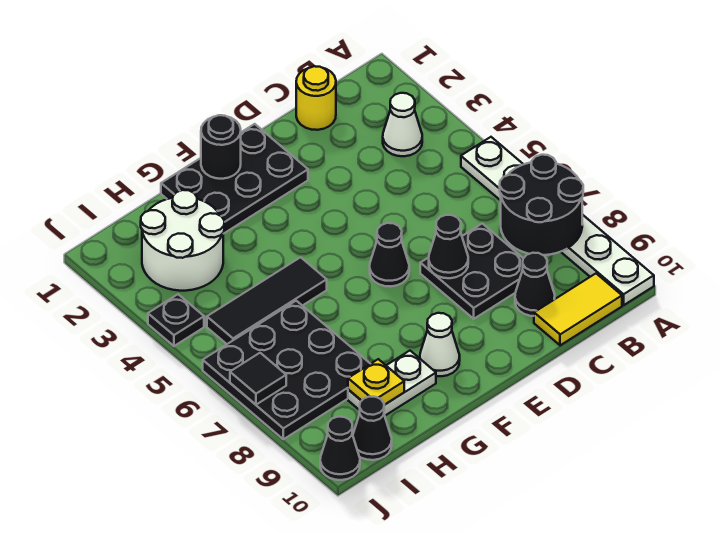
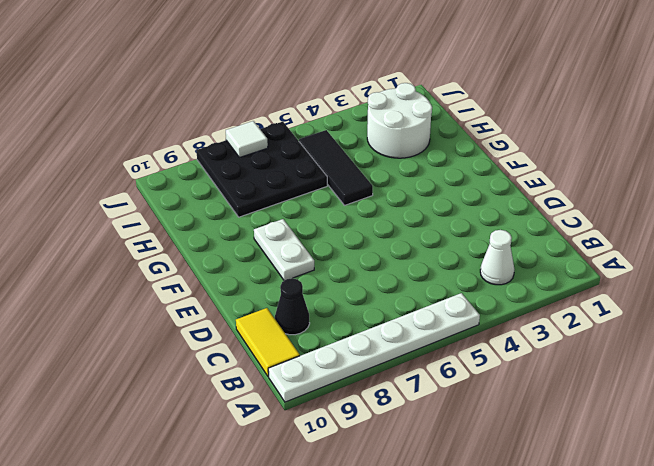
white plate E8:F8 level 1 -> white plate G9:H9 level 1
white tile J7 level 2 -> black tile J7 level 2
none -> yellow round brick C1 level 1
none -> black plate C7:D8 level 1
none -> black plate E1:G2 level 1

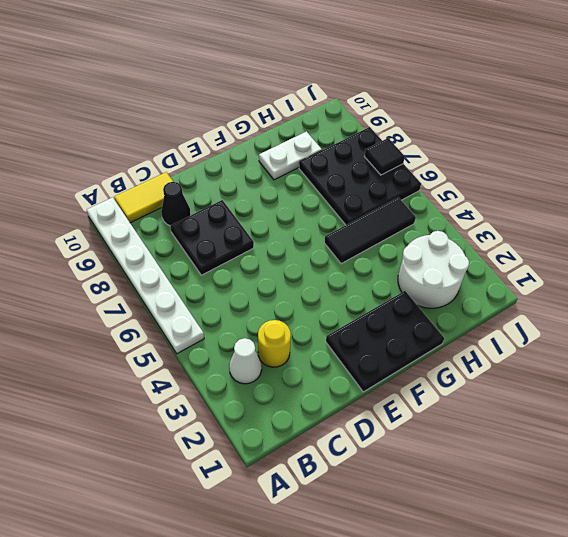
yellow round brick C3 level 1 -> yellow round brick C1 level 1
none -> black cone E6 level 1
none -> white cone F9 level 1
none -> black cone I10 level 1

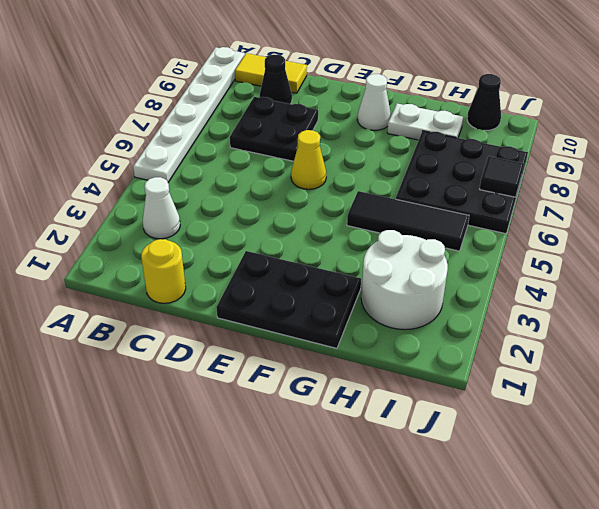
yellow cone E6 level 1 -> black cone E6 level 1
none -> black plate J4 level 1
none -> black cone J10 level 1
none -> black round brick A7:B8 level 2

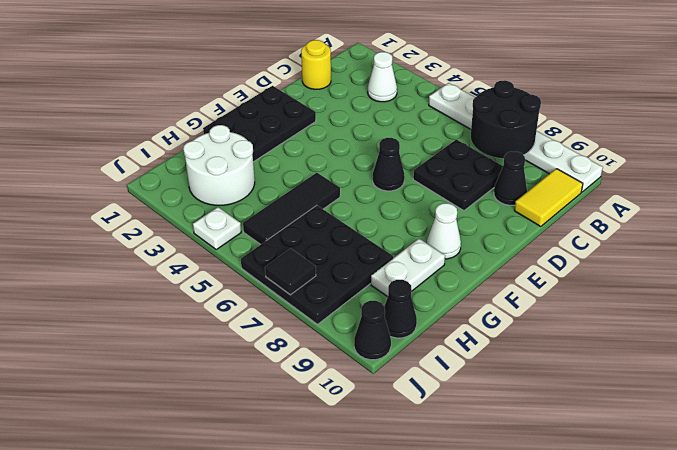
white plate J4 level 1 -> black plate J4 level 1
none -> black cone D7 level 2
none -> black round brick F1 level 2
none -> yellow plate H9 level 2

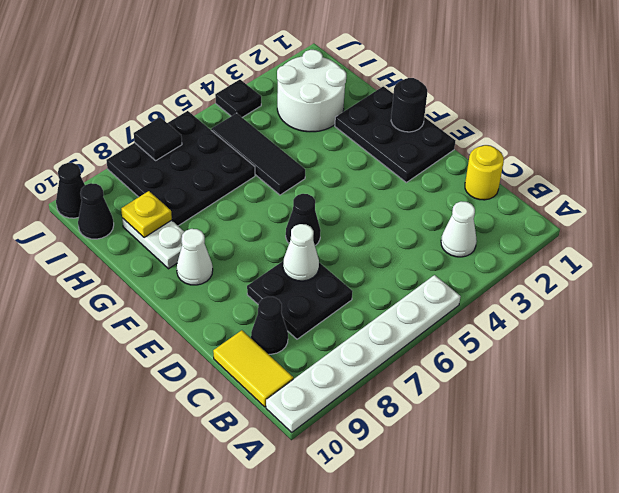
white cone D7 level 2 -> black cone D7 level 2
none -> black round brick A7:B8 level 2

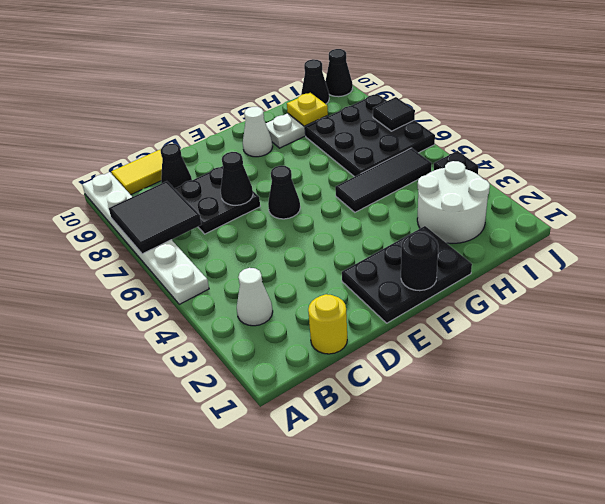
black tile A7:B8 level 2 -> black round brick A7:B8 level 2

